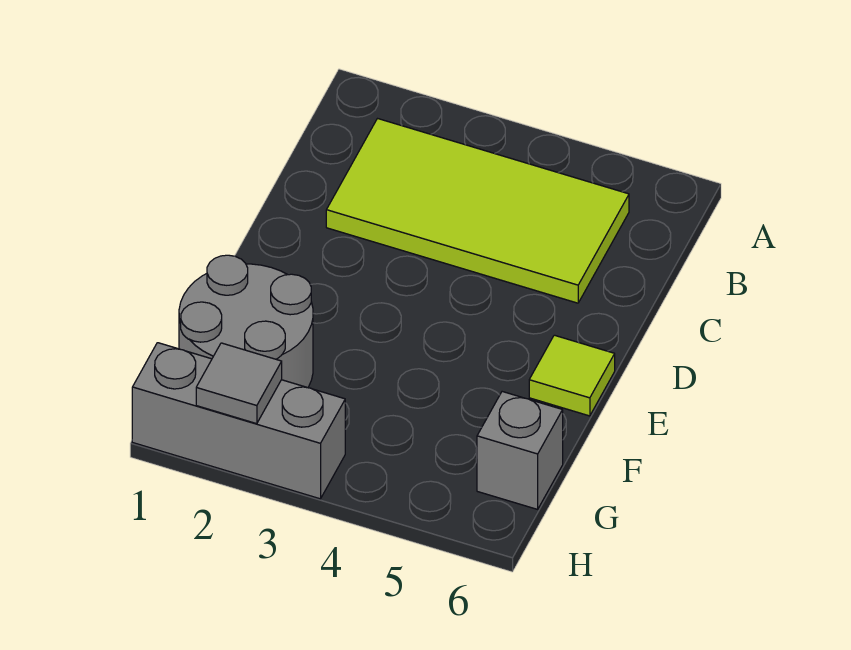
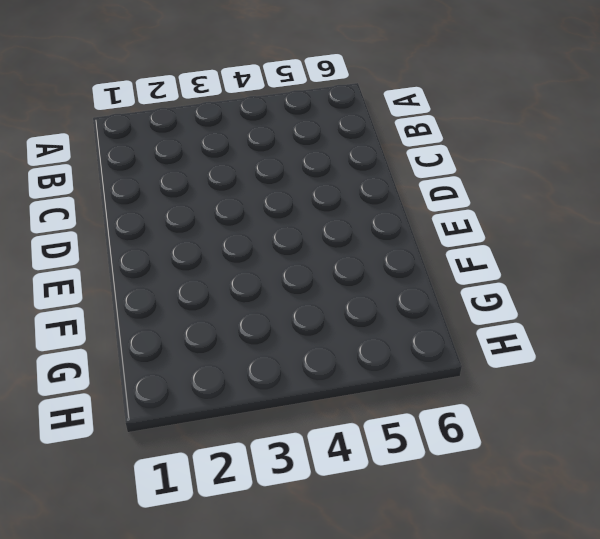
none -> lime tile B2:C5 level 1
none -> lime tile E6 level 1

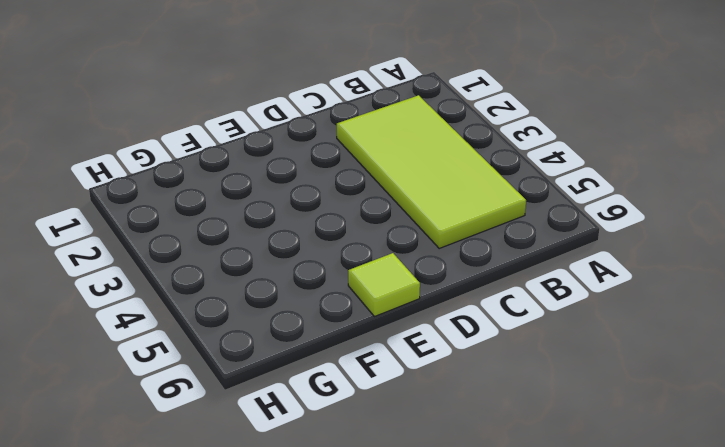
none -> grey round brick F1:G2 level 1
none -> grey brick G6 level 1

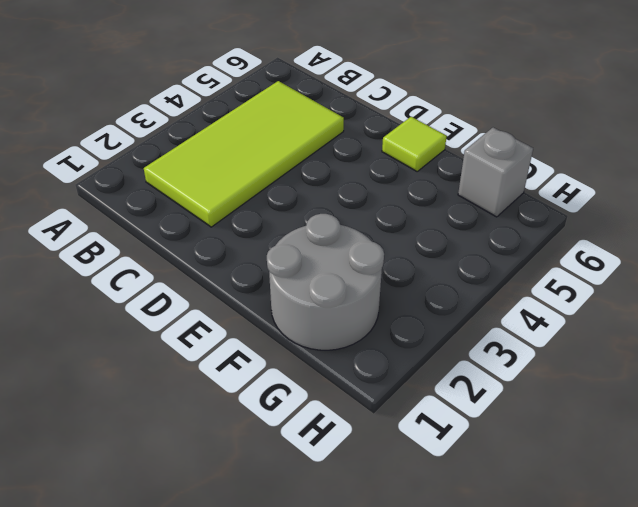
none -> grey brick H1:H3 level 1
none -> grey tile H2 level 2

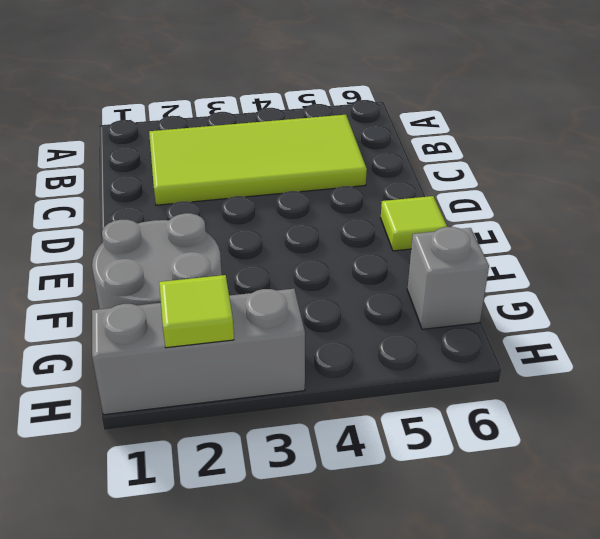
lime tile H2 level 2 -> grey tile H2 level 2

